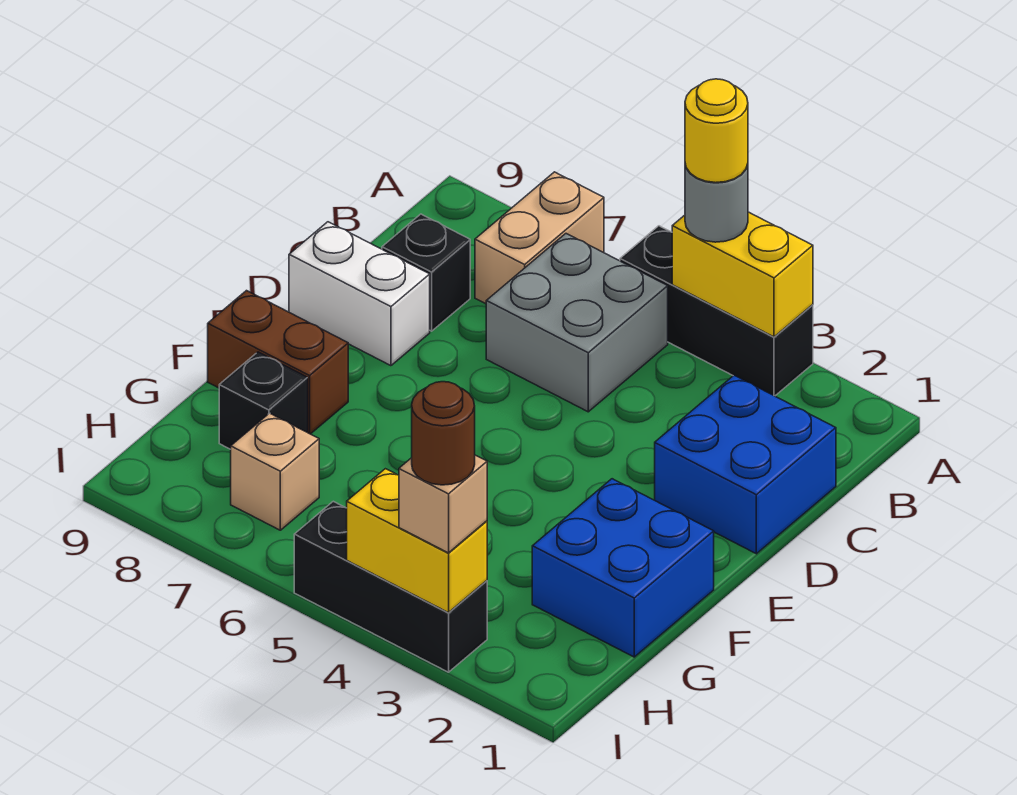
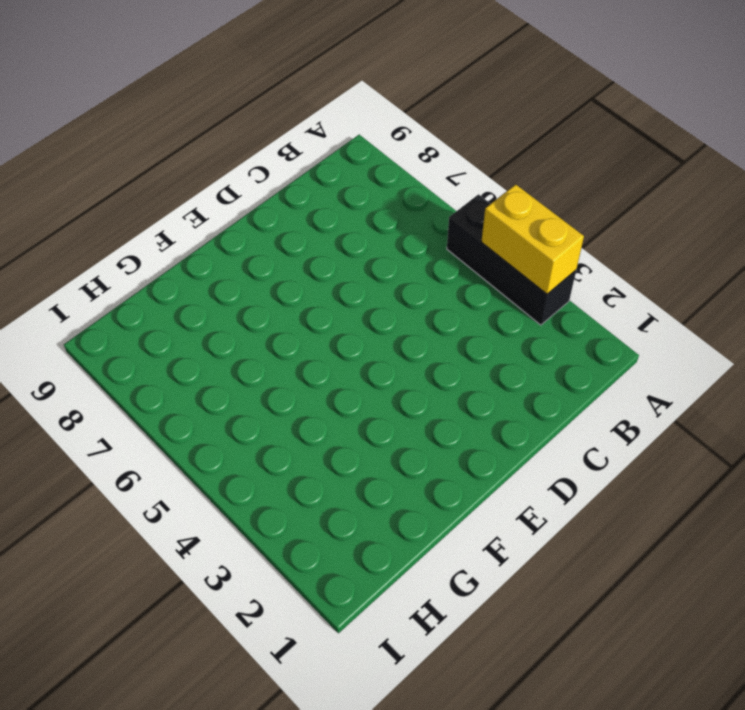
none -> tan brick A7:B7 level 1
none -> grey brick B5:C6 level 1
none -> blue brick C1:D2 level 1

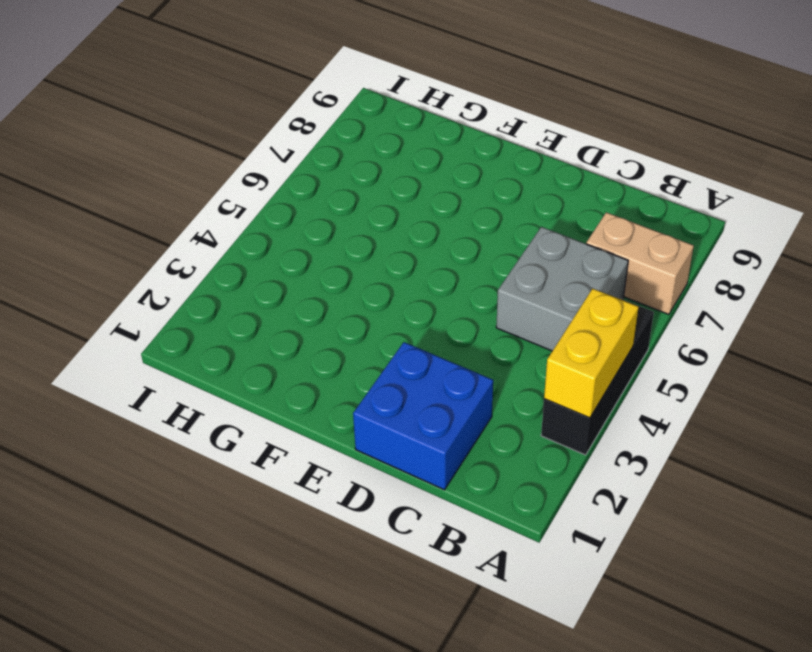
none -> black brick C8 level 1
none -> white brick D8:D9 level 1
none -> blue brick F1:G2 level 1

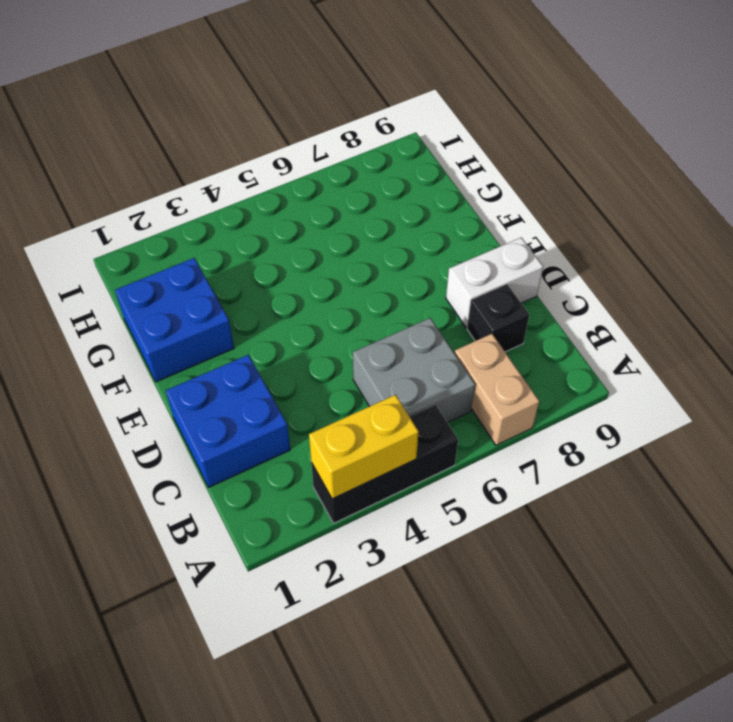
none -> brown brick F8:F9 level 1
none -> black brick G8 level 1
none -> tan brick H7 level 1

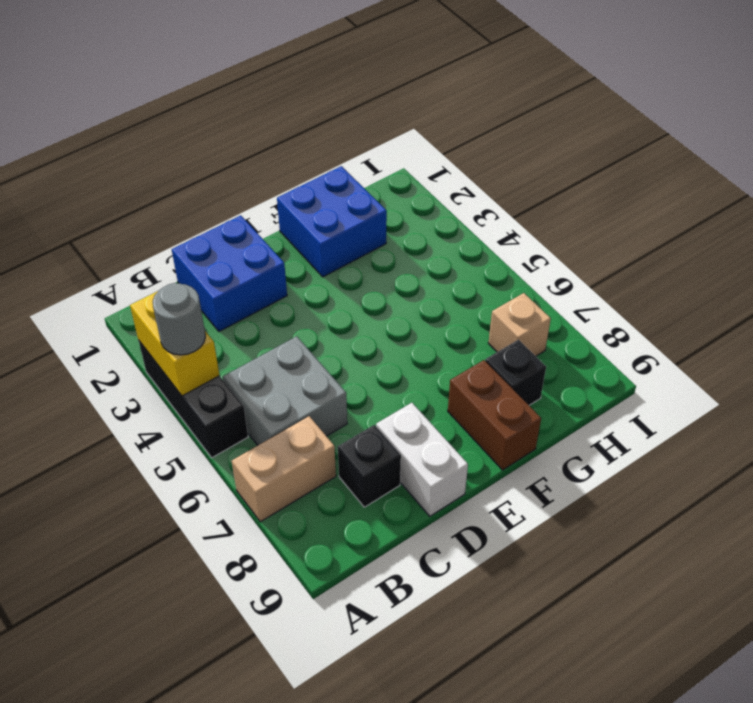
none -> black brick I3:I5 level 1
none -> yellow brick I3:I4 level 2
none -> tan brick I3 level 3

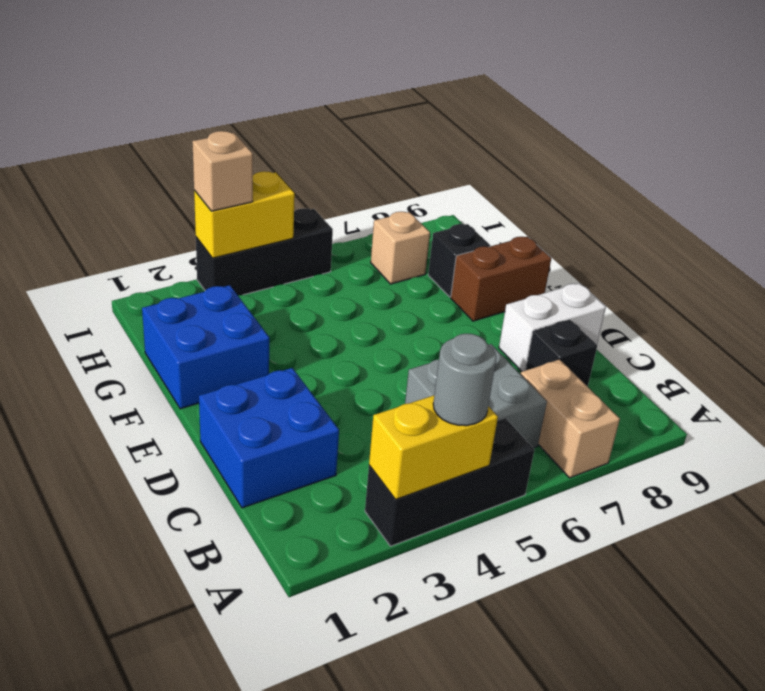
none -> yellow round brick A4 level 4
none -> brown round brick I3 level 4

